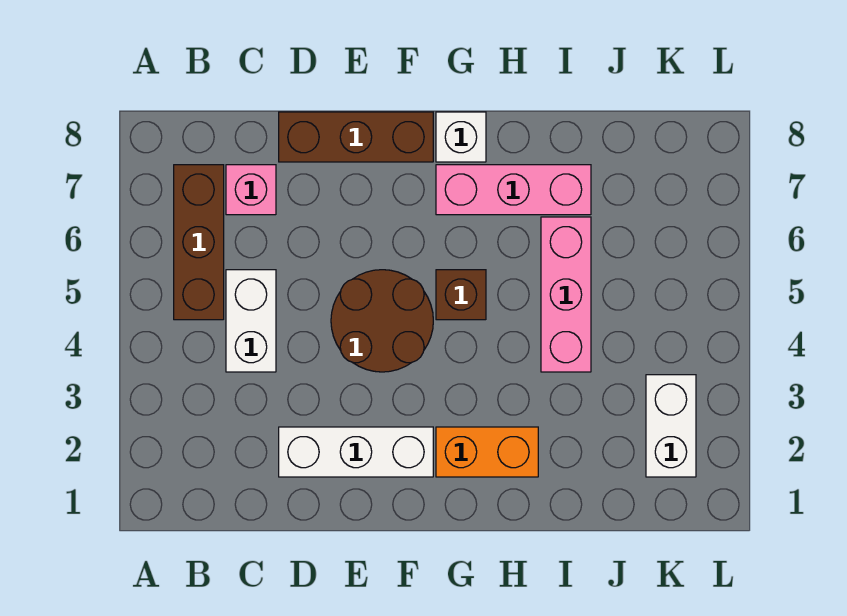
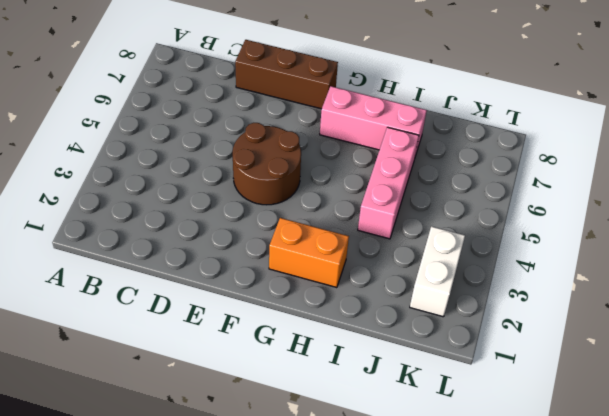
none -> brown brick B5:B7 level 1
none -> white brick C4:C5 level 1
none -> pink brick C7 level 1

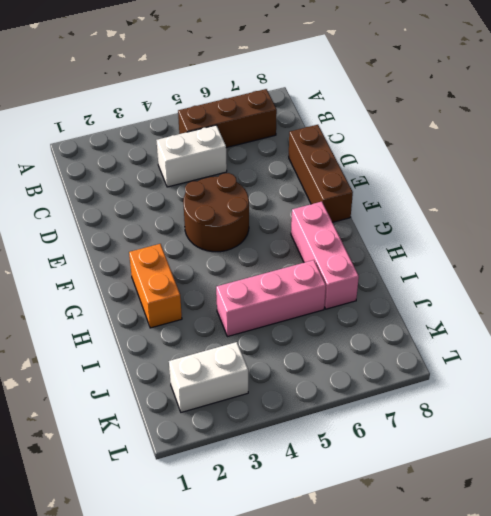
none -> pink brick C7 level 1
none -> white brick D2:F2 level 1
none -> brown brick G5 level 1

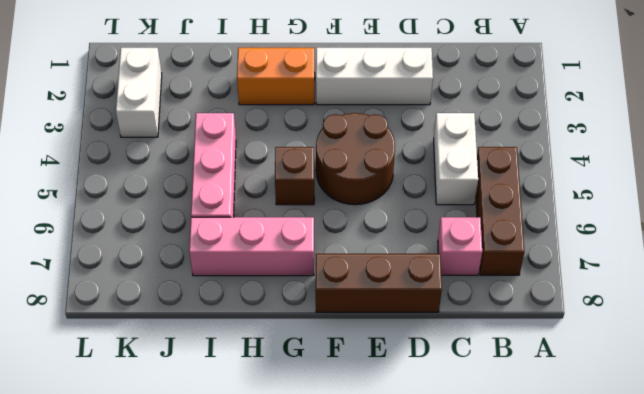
none -> white brick G8 level 1

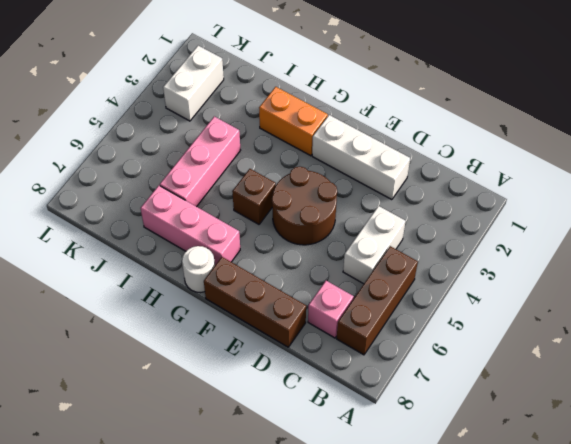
white round brick G8 level 1 -> white brick G8 level 1

